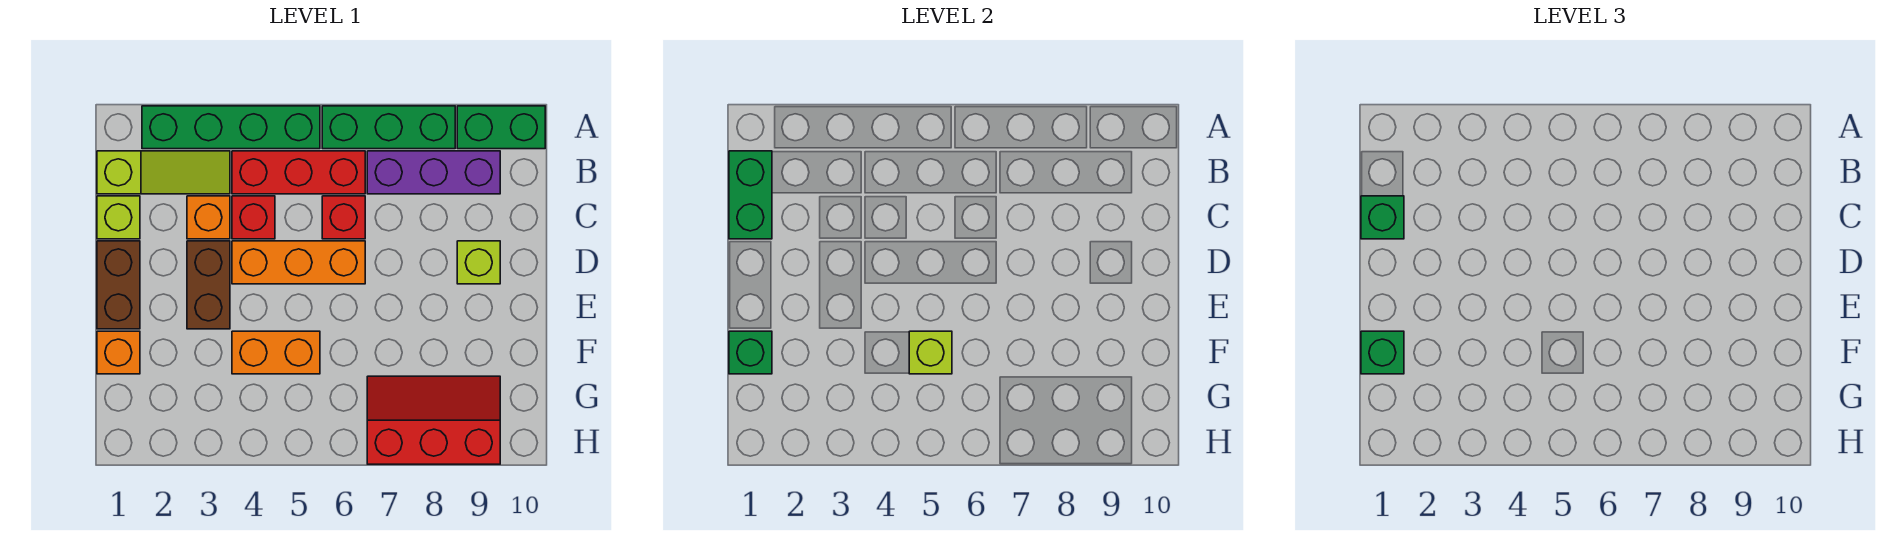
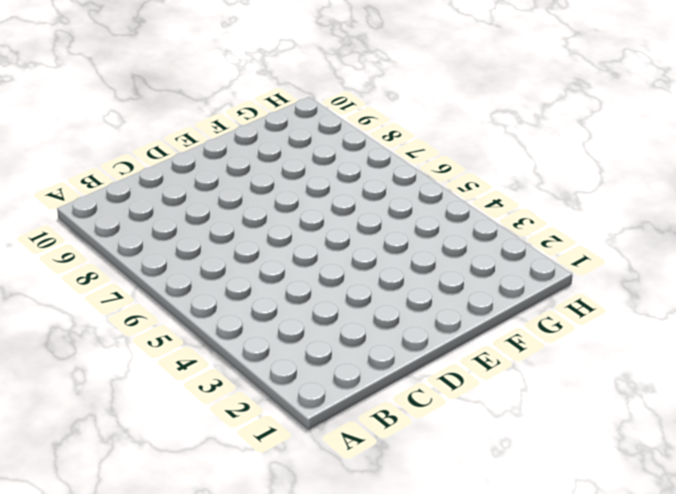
none -> green brick A2:A5 level 1
none -> green brick A6:A8 level 1
none -> green brick A9:A10 level 1

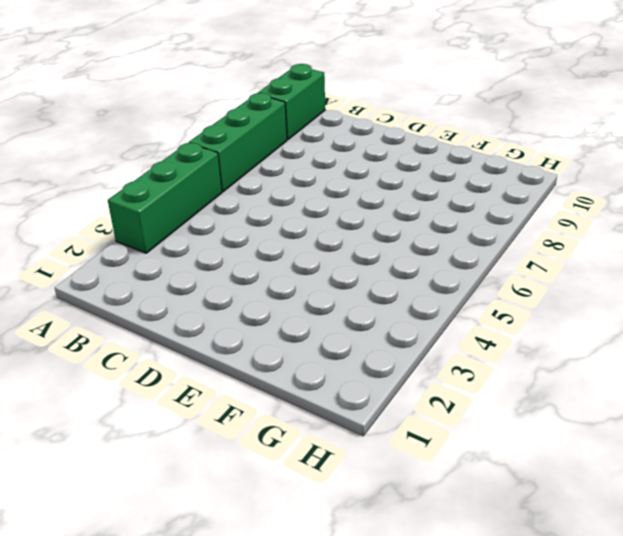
green brick A3:A5 level 1 -> green brick A2:A5 level 1
none -> lime slope B1:B3 level 1 top 1
none -> red brick B4:B6 level 1
none -> purple brick B7:B9 level 1

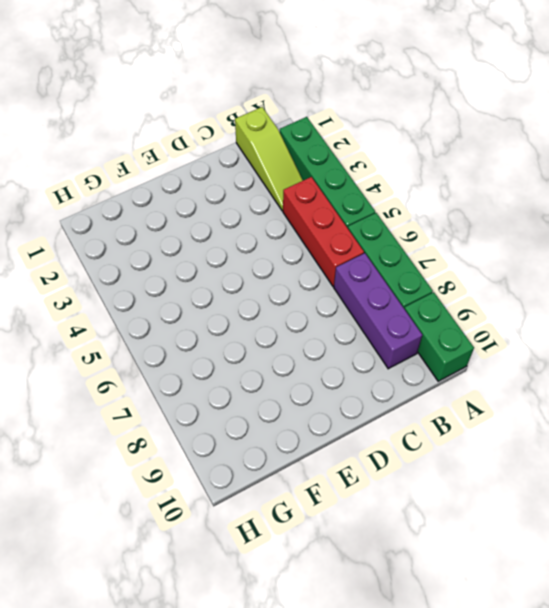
none -> lime brick C1 level 1
none -> orange brick C3 level 1
none -> red brick C4 level 1

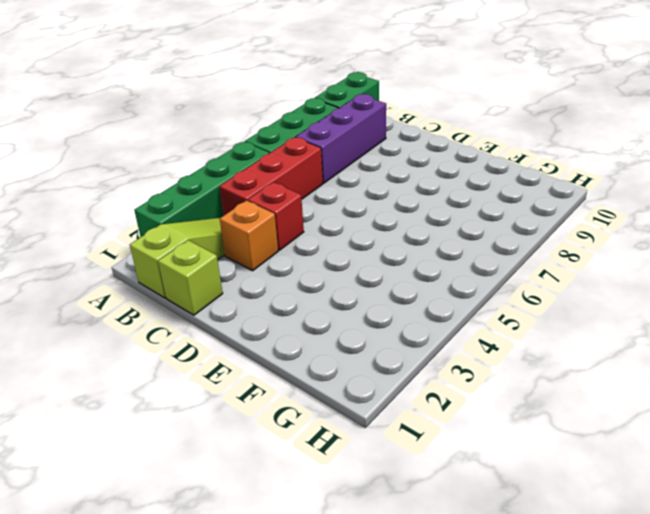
none -> red brick C6 level 1
none -> brown brick D1:E1 level 1
none -> brown brick D3:E3 level 1

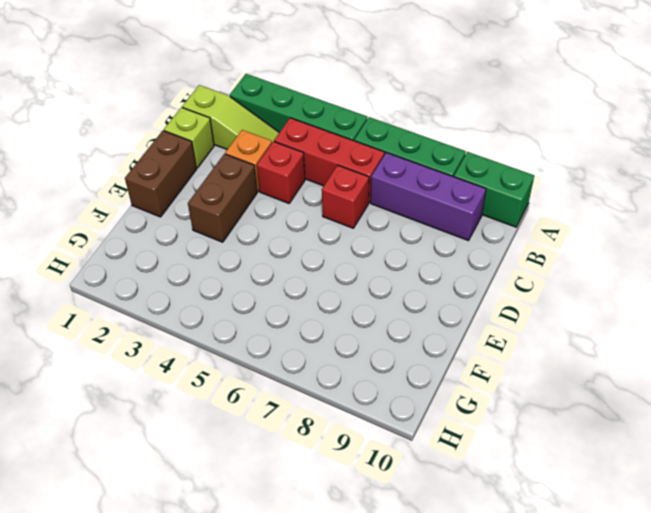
none -> orange brick D4:D6 level 1
none -> lime brick D9 level 1
none -> orange brick F1 level 1

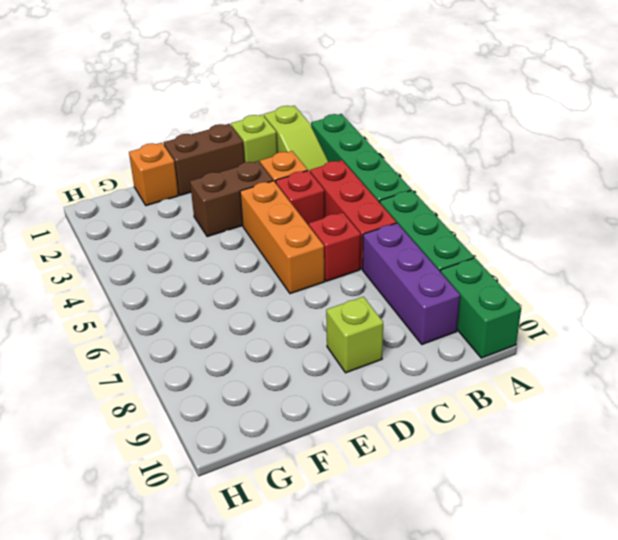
none -> orange brick F4:F5 level 1
none -> red slope G7:H9 level 1 top H
none -> green brick B1:C1 level 2

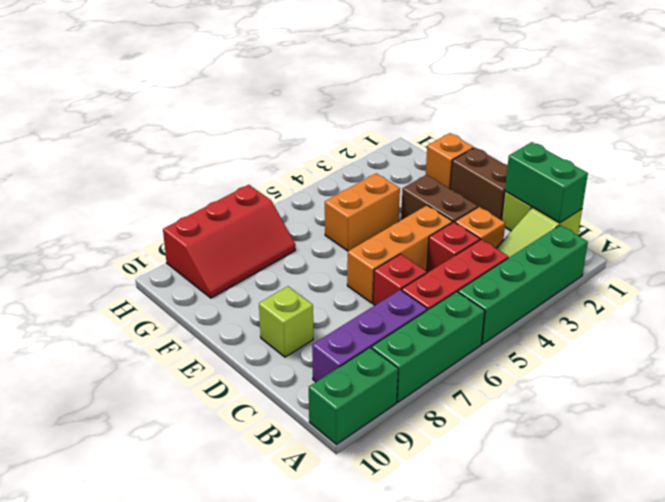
none -> green brick F1 level 2
none -> lime brick F5 level 2
none -> green brick C1 level 3

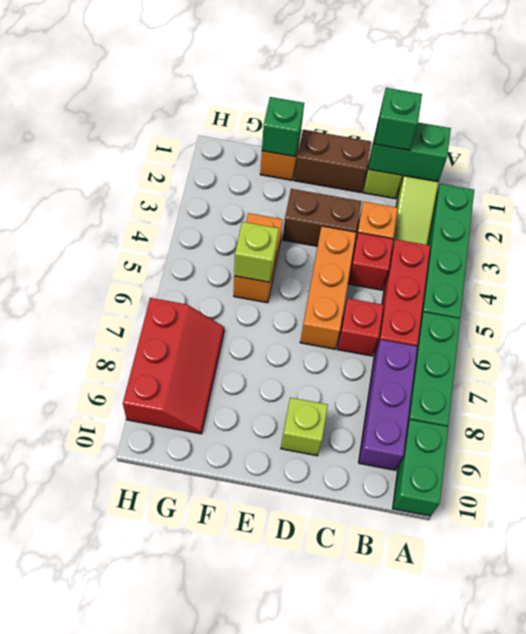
none -> green brick F1 level 3

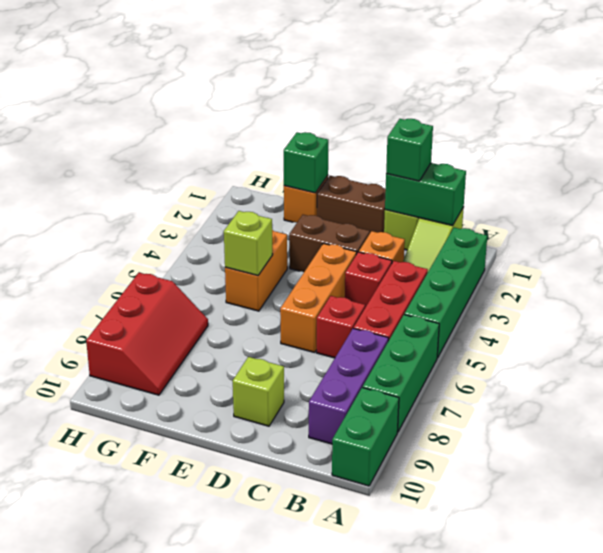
none -> green brick F1 level 3

